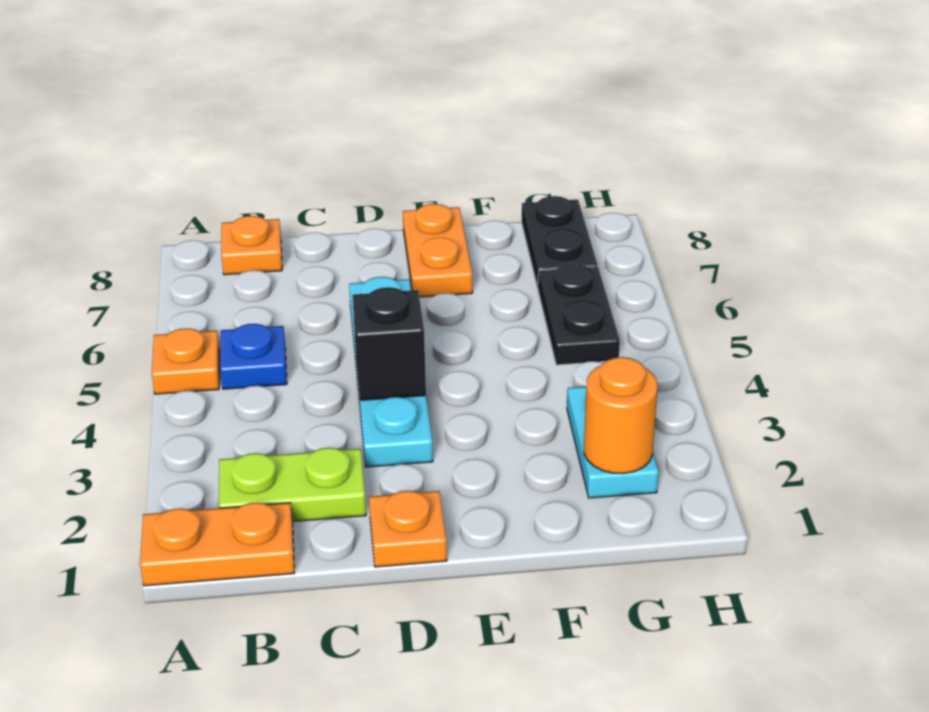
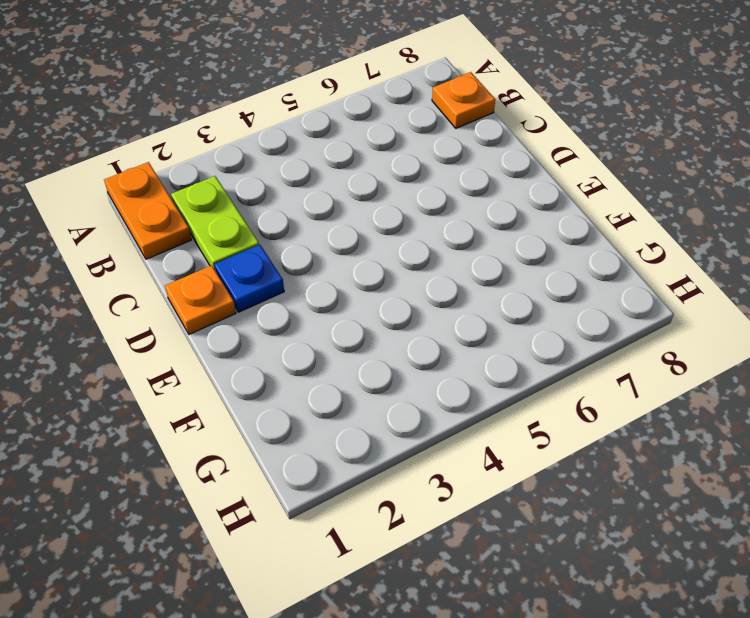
blue plate D2 level 1 -> blue plate B5 level 1
none -> orange plate A5 level 1
none -> cyan plate D3:D6 level 1
none -> orange plate E7:E8 level 1

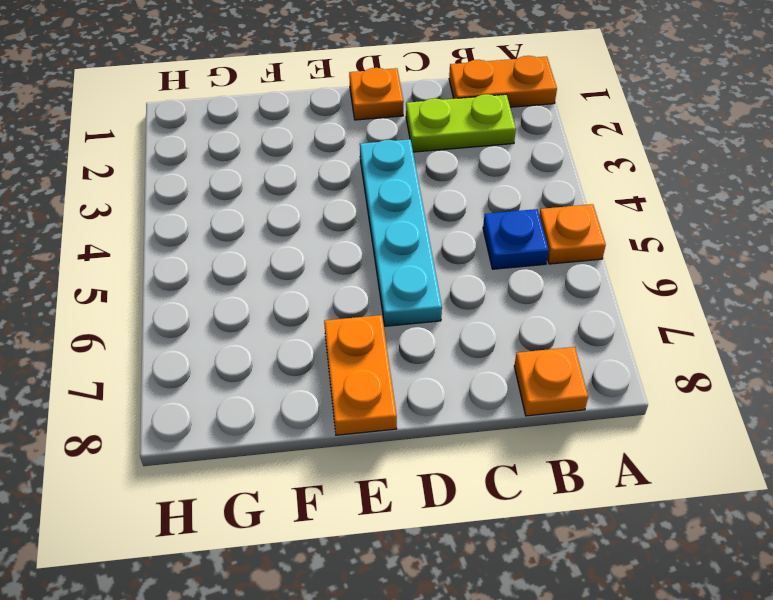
none -> cyan plate G2:G3 level 1
none -> black plate G5:G6 level 1
none -> black plate G7:G8 level 1

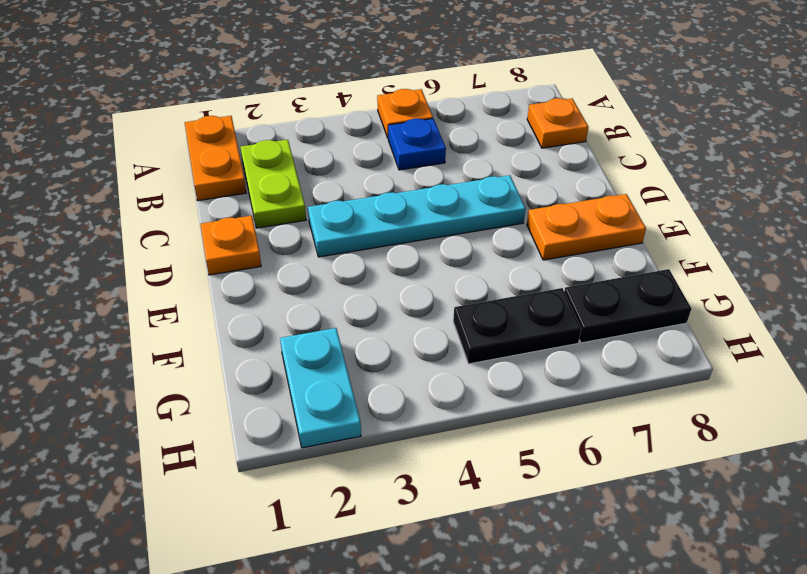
cyan plate G2:H2 level 1 -> cyan plate G2:G3 level 1
none -> black brick D4 level 2
none -> orange round brick G2 level 2

